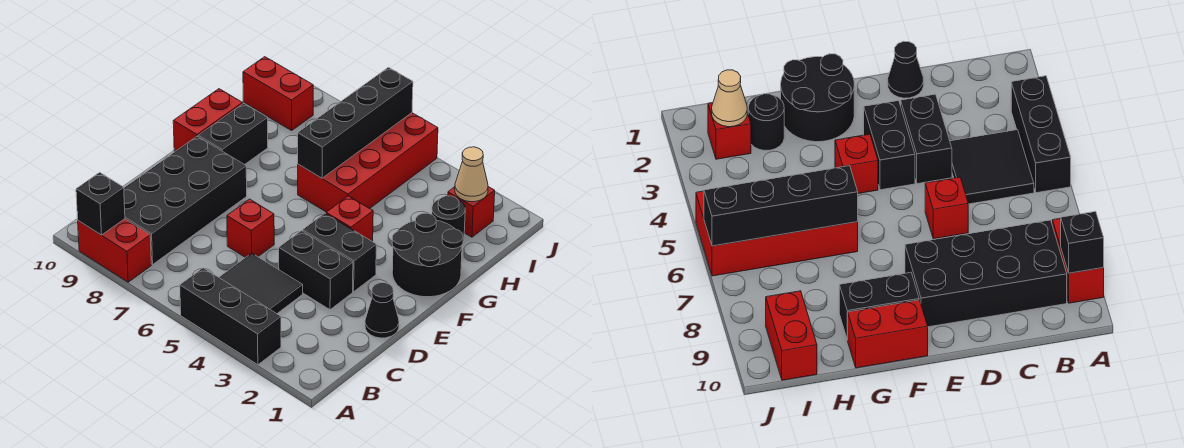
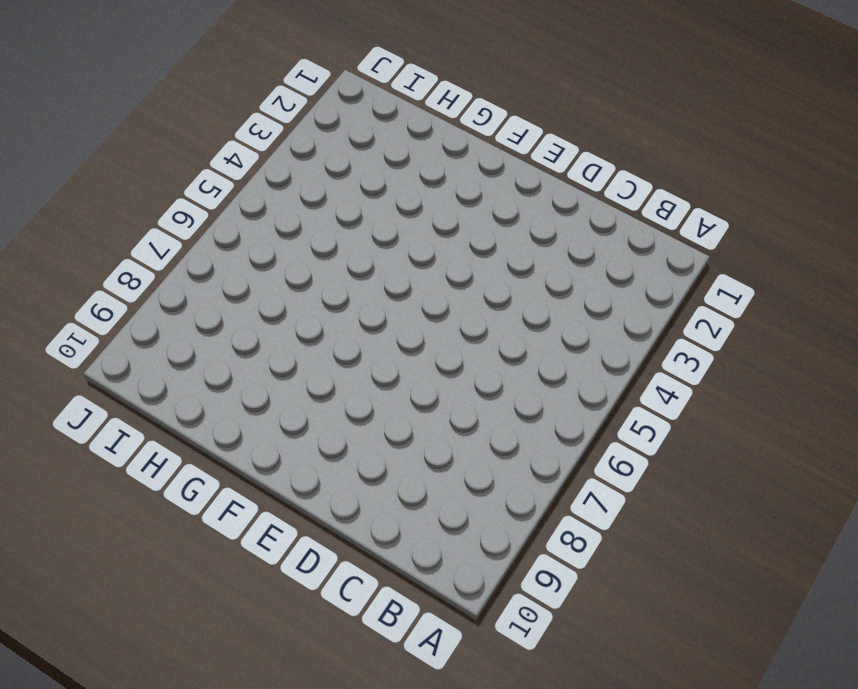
none -> black brick A3:A5 level 1
none -> red brick A8:A9 level 1
none -> black tile B4:C5 level 1

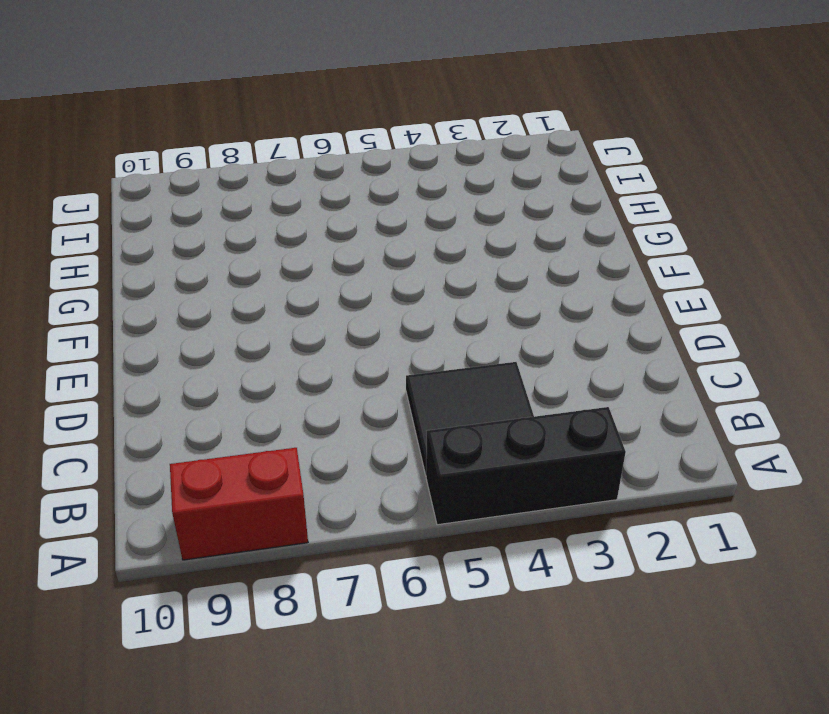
none -> black brick B8:E9 level 1
none -> black cone D1 level 1
none -> black brick D3:D4 level 1

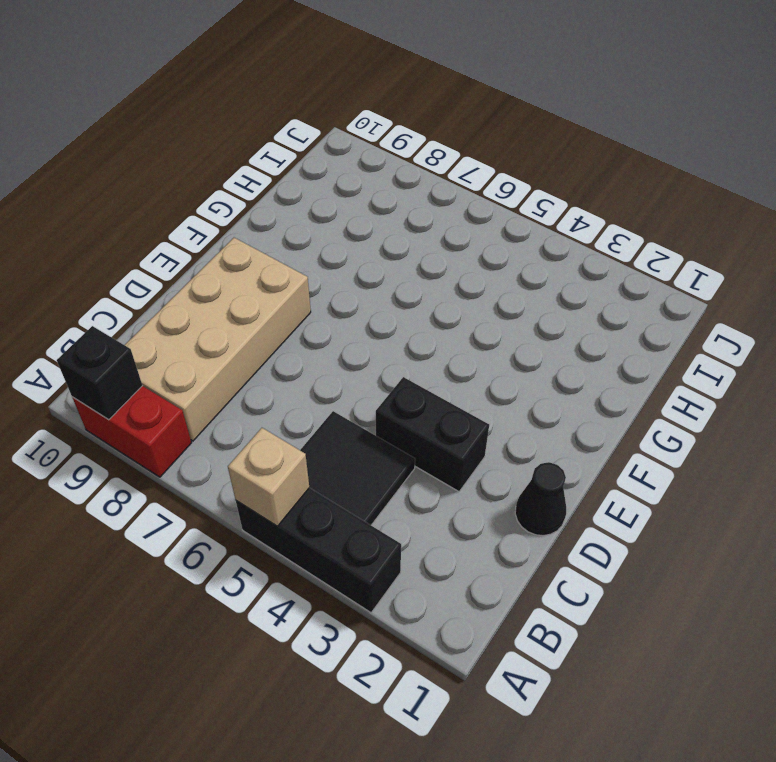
tan brick A5 level 2 -> none
tan brick B8:E9 level 1 -> black brick B8:E9 level 1
none -> red brick D6 level 1
none -> black brick E3:E4 level 1
none -> black round brick F1:G2 level 1

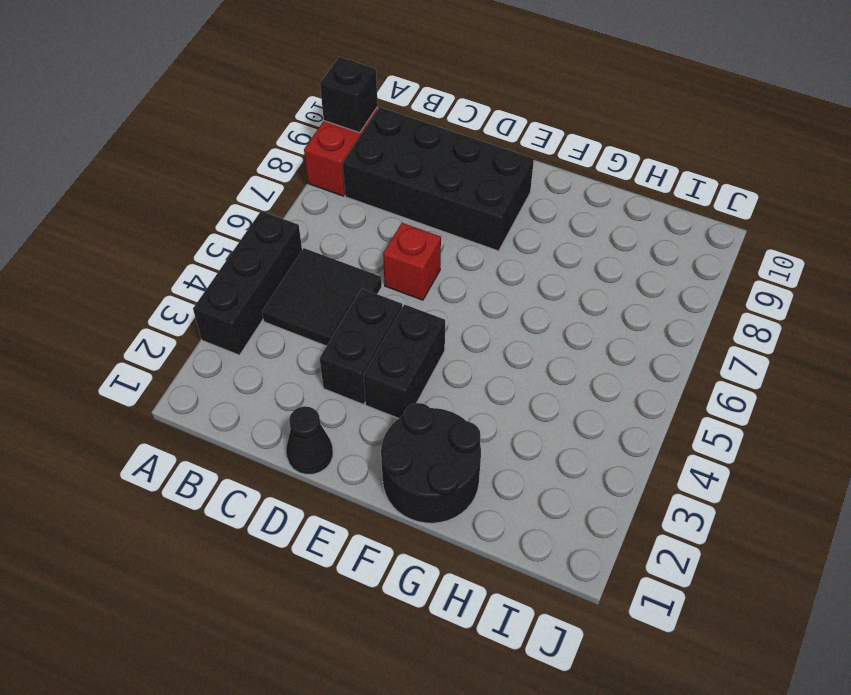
none -> red brick F4 level 1
none -> black brick F9:G9 level 1
none -> red brick F10:G10 level 1

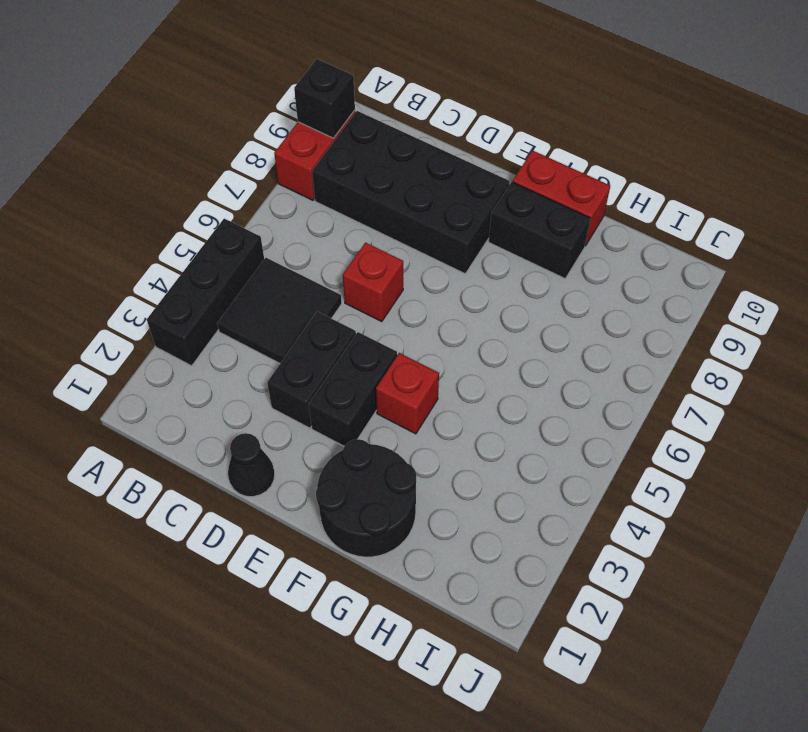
none -> red brick G5:J6 level 1
none -> black round brick H2 level 1
none -> red brick I2 level 1

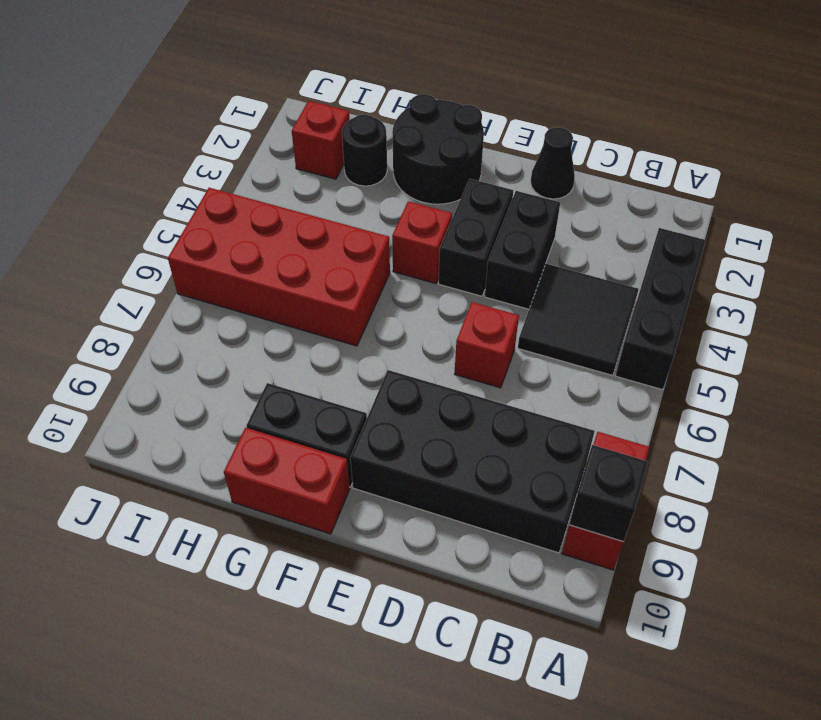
none -> red brick I9:I10 level 1
none -> black brick G6:J6 level 2
none -> tan cone I2 level 2

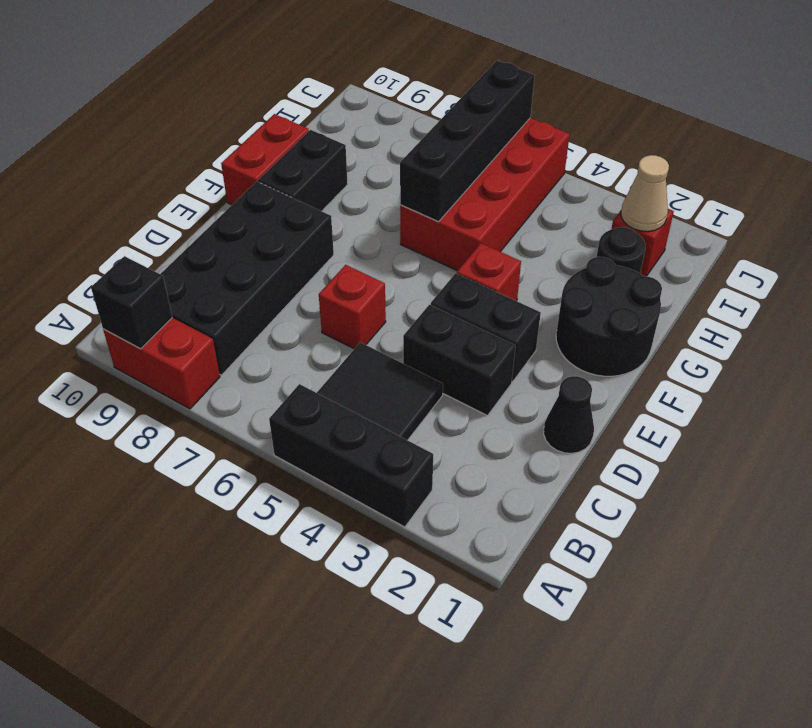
none -> red brick I9:I10 level 1

